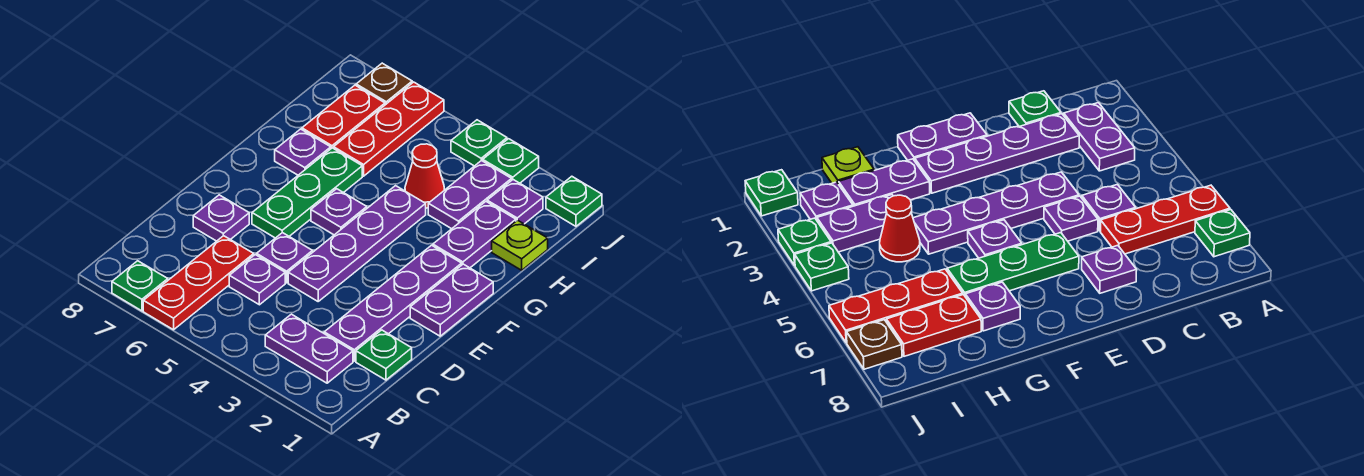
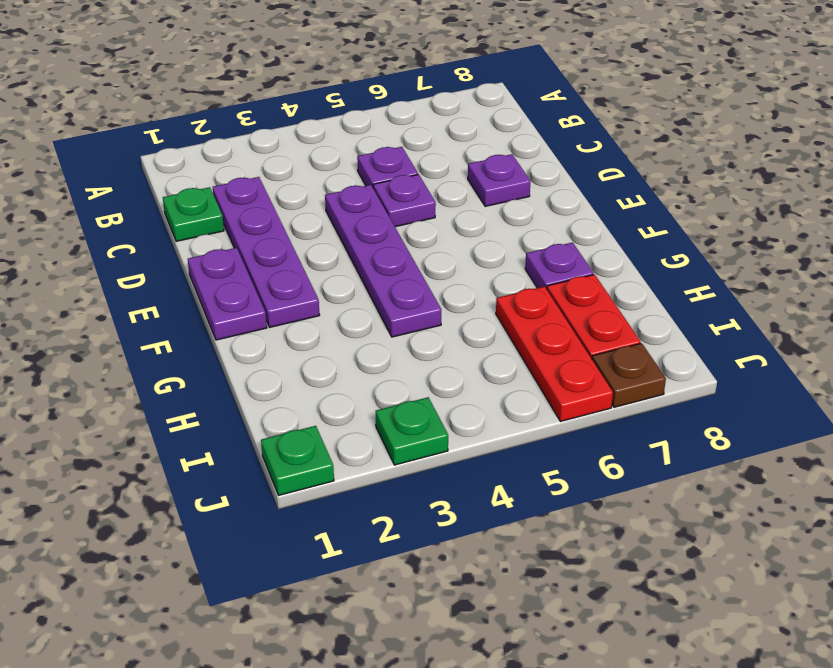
none -> red plate A6:C6 level 1
none -> green plate A7 level 1
none -> purple plate B2:B3 level 1

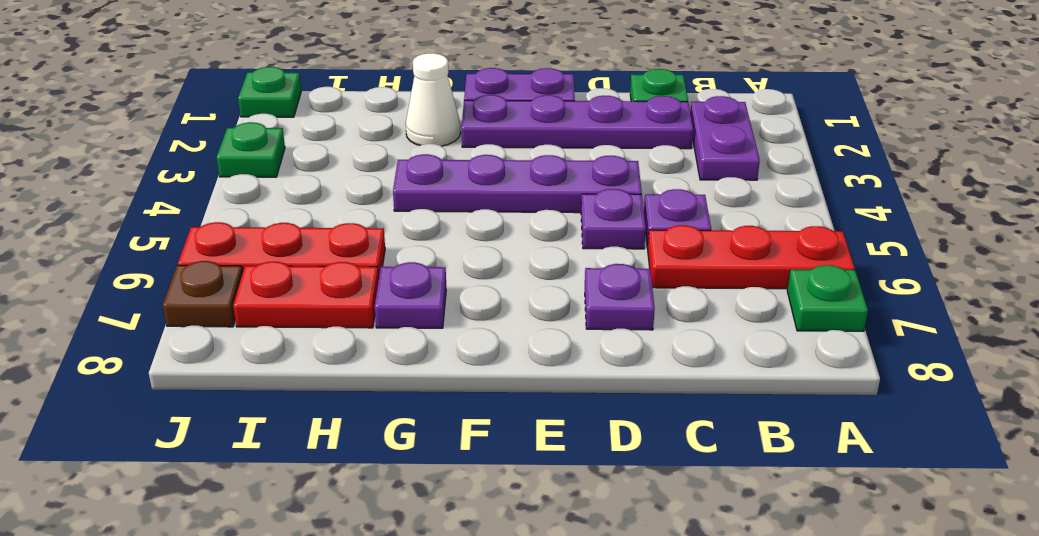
white cone G2 level 1 -> purple plate G2:H2 level 1
none -> green plate E6:G6 level 1
none -> purple plate F5 level 1
none -> lime plate H1 level 1

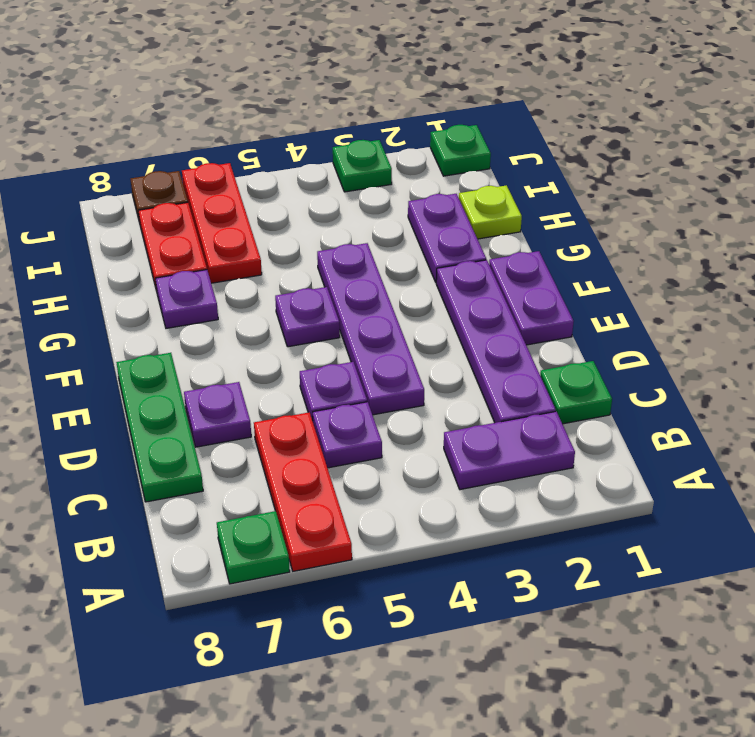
green plate C8:E8 level 1 -> green plate E6:G6 level 1
none -> purple plate H3:I3 level 1
none -> red cone H4 level 1
none -> purple plate I2 level 1

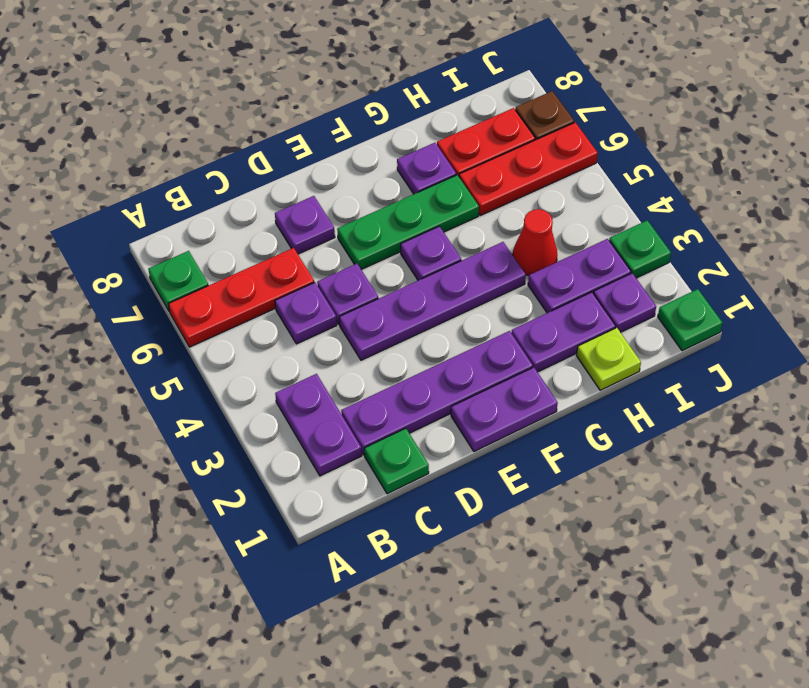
none -> green plate J4 level 1

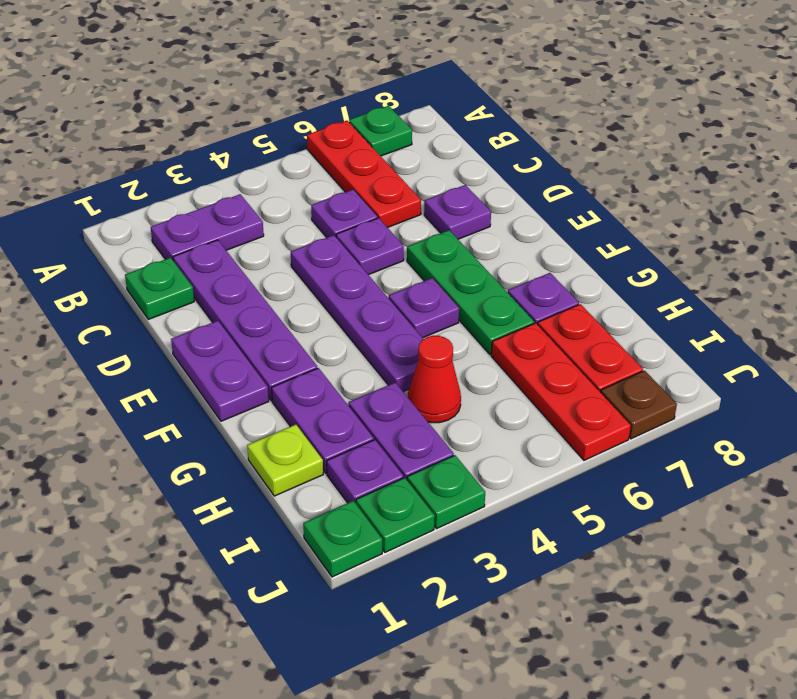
green plate J2 level 1 -> green plate J4 level 1

